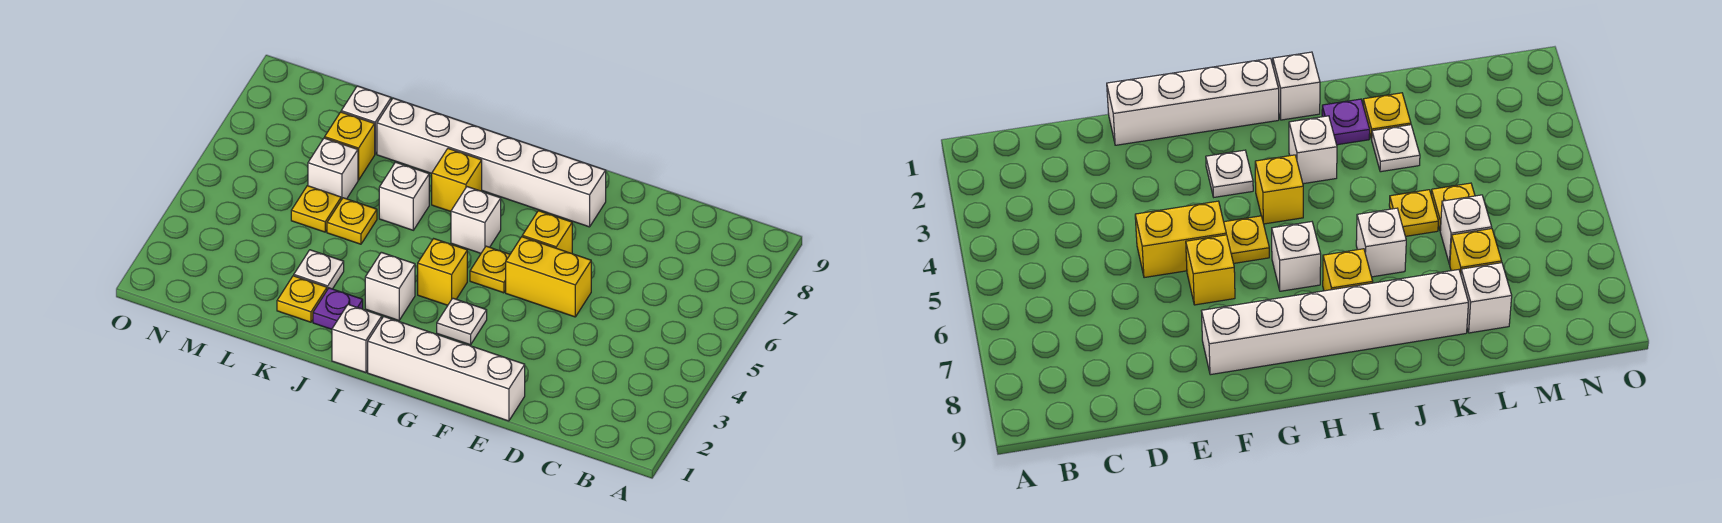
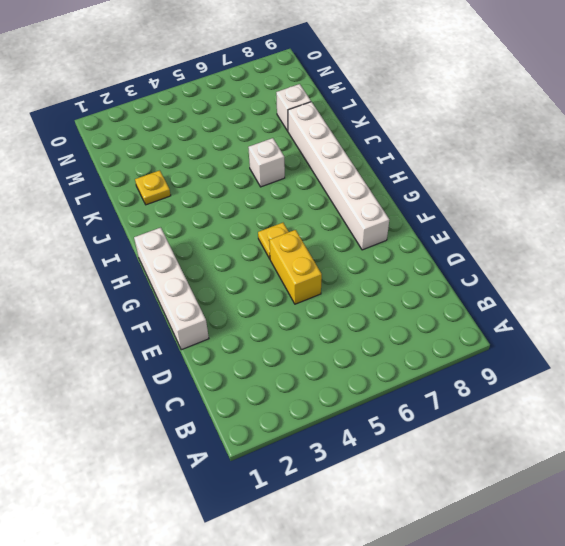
none -> yellow brick F6 level 1
none -> white plate G3 level 1
none -> yellow brick H4 level 1

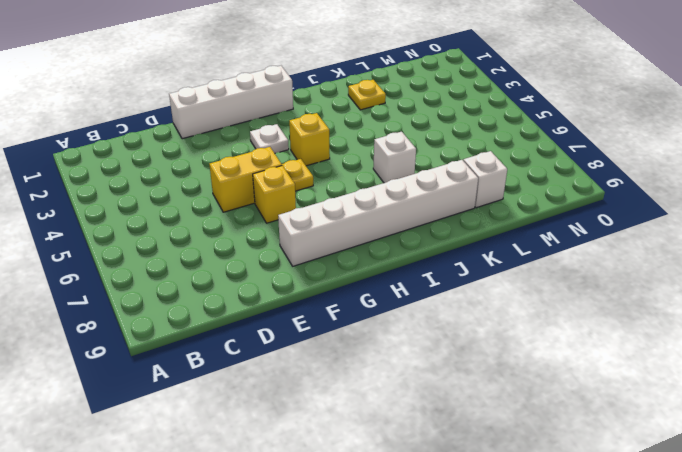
none -> white brick H6 level 1
none -> white brick I1 level 1
none -> white brick I3 level 1

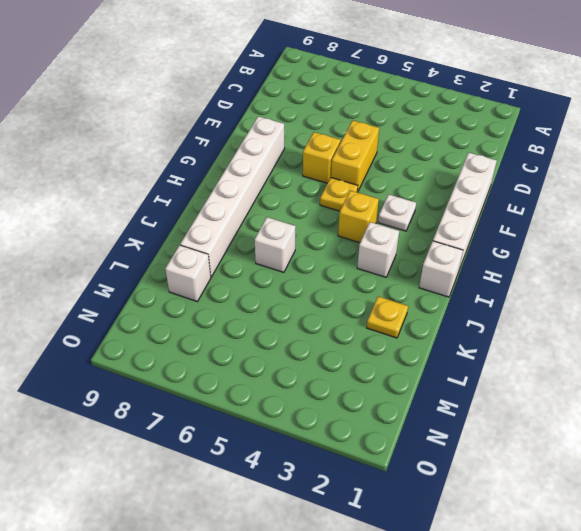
none -> white brick H6 level 1
none -> yellow brick I7 level 1
none -> purple plate J2 level 1

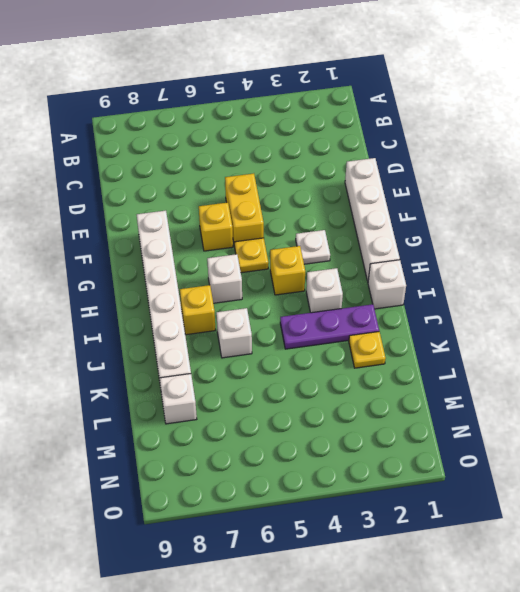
purple plate J2:J4 level 1 -> purple plate J2 level 1
none -> white plate K3 level 1
none -> yellow plate K5 level 1
none -> yellow plate L5 level 1

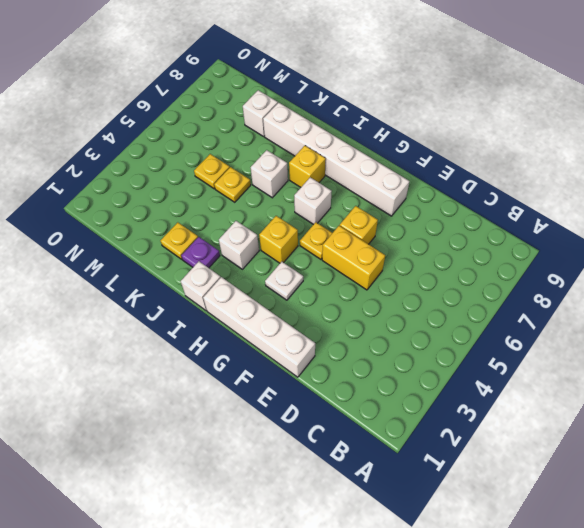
none -> white plate K3 level 1
none -> white brick L6 level 1
none -> yellow brick L7 level 1

